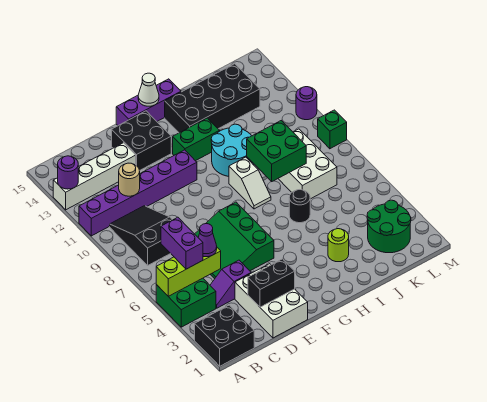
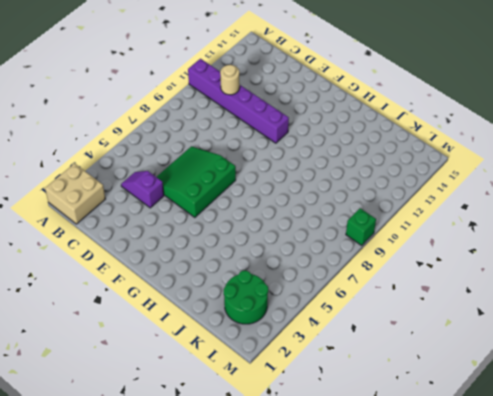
tan brick A1:B2 level 1 -> black brick A1:B2 level 1
none -> green brick A4:B5 level 1
none -> white brick A13:D13 level 1
none -> black slope B8:C10 level 1 top 8

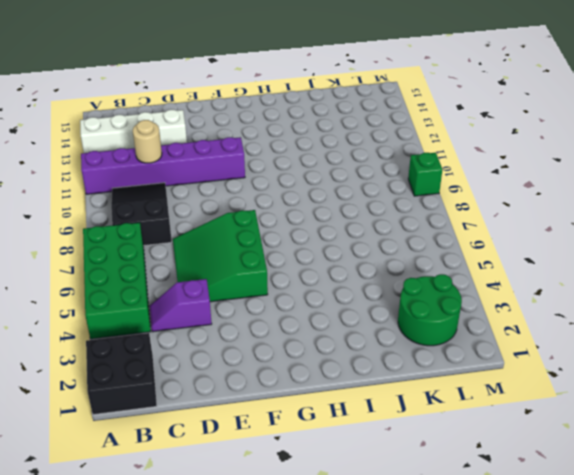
green brick A4:B7 level 1 -> green brick A4:B5 level 1
none -> white brick D1:E3 level 1
none -> black brick E13:F14 level 1
none -> purple brick F15:H15 level 1

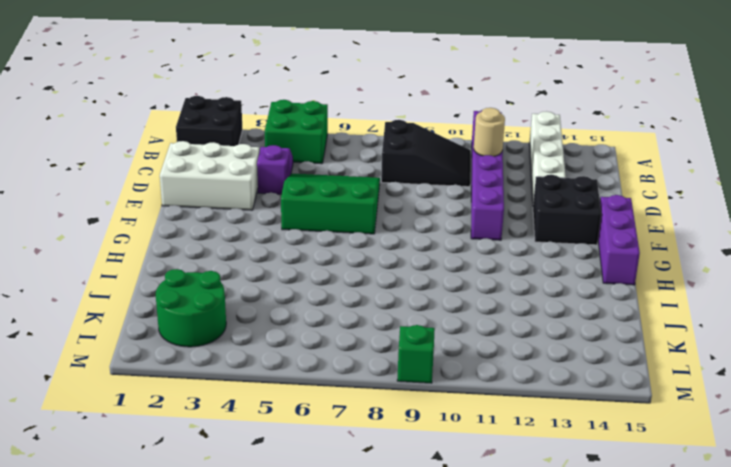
none -> green brick G12:H12 level 1
none -> white slope H8:H9 level 1 top 9
none -> cyan round brick H10:I11 level 1

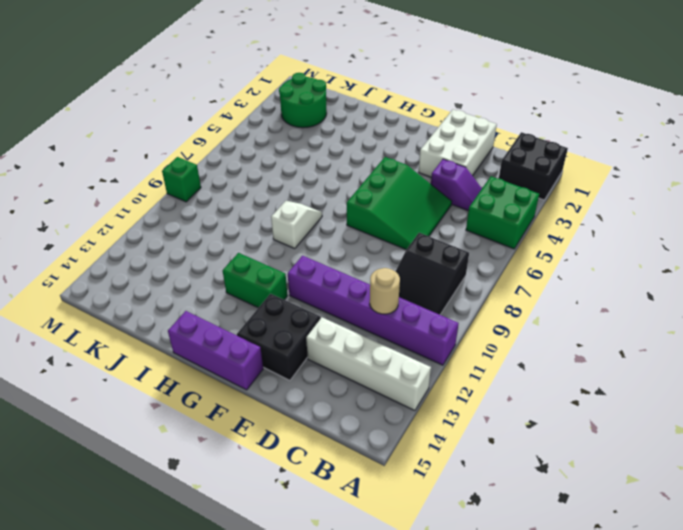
none -> cyan round brick H10:I11 level 1
none -> black brick H13:K14 level 1
none -> lime round brick I3 level 1

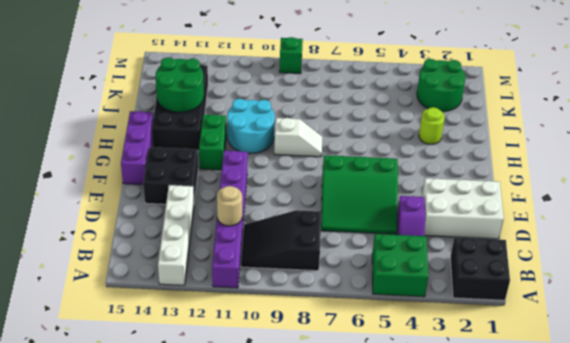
green round brick I13:J14 level 2 -> none
none -> black round brick I6 level 1
none -> white brick J7:K9 level 1
none -> purple round brick M11 level 1

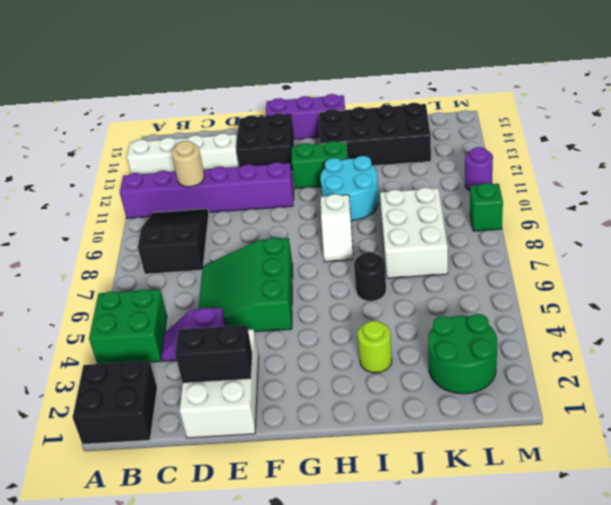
none -> lime brick A5:C5 level 2
none -> purple round brick A13 level 2
none -> white cone G15 level 2

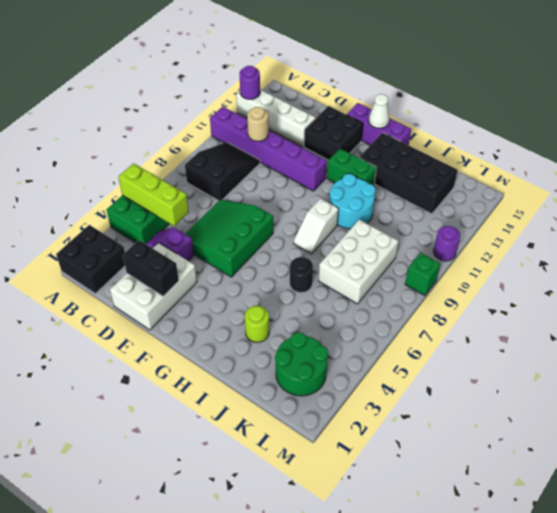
none -> green brick I8:J9 level 2
none -> purple brick B5:B6 level 3
none -> purple cone C5 level 3

